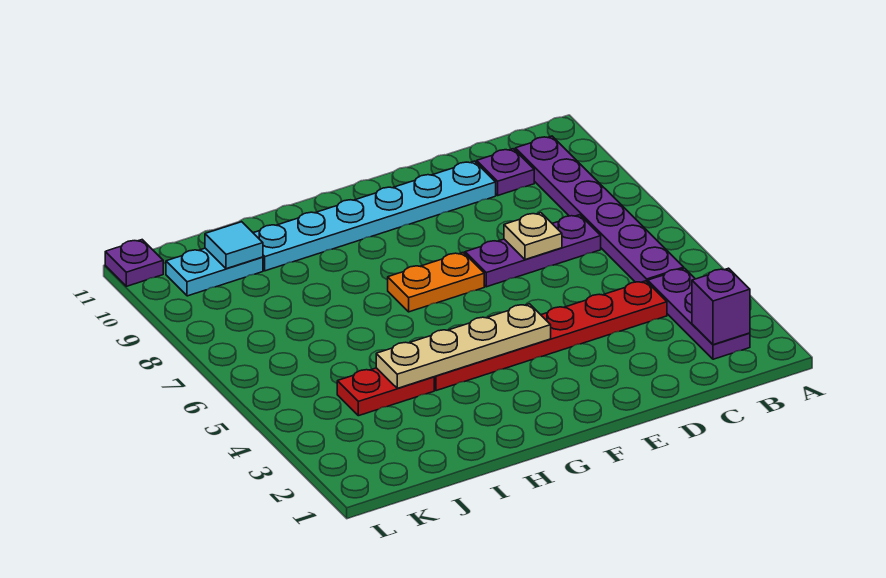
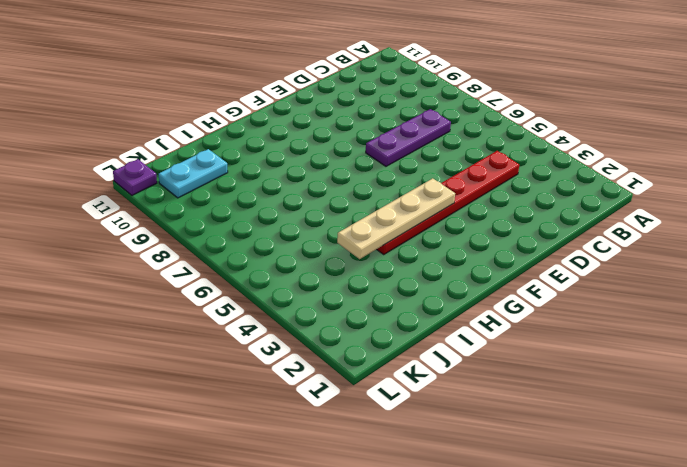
none -> purple plate B2:B4 level 1
none -> purple plate B5:B10 level 1
none -> purple plate C10 level 1

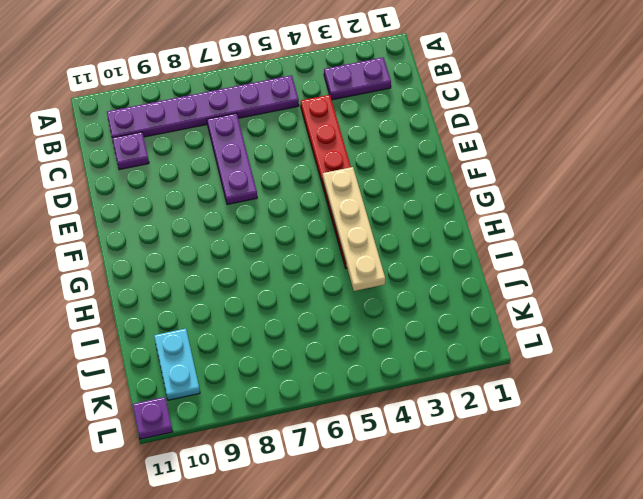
purple plate B2:B3 level 1 -> purple plate B2:B4 level 1
none -> cyan plate D10:I10 level 1
none -> orange plate F7:G7 level 1
none -> red plate I4:J4 level 1

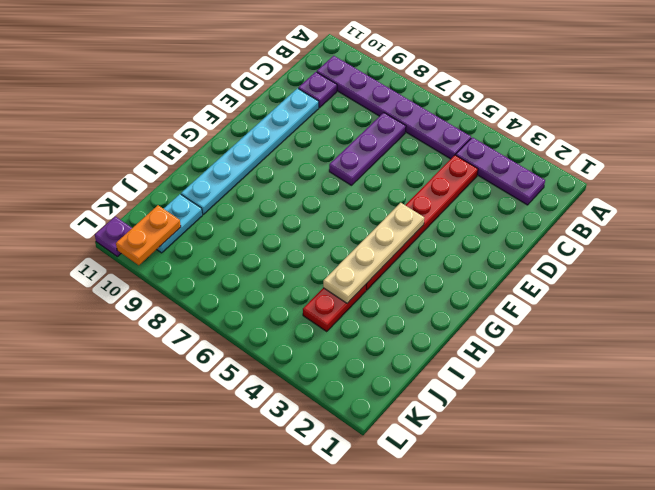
orange plate K10:L10 level 2 -> orange plate F7:G7 level 1
none -> purple brick B2 level 2
none -> tan plate D7 level 2
none -> cyan tile J10 level 2

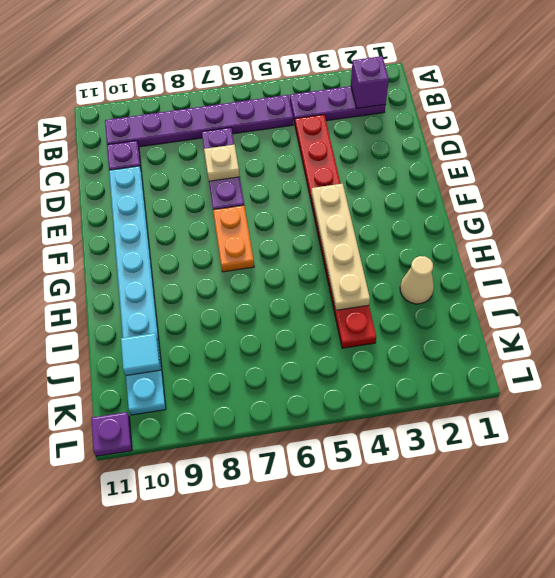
tan cone I2 level 1 -> none

